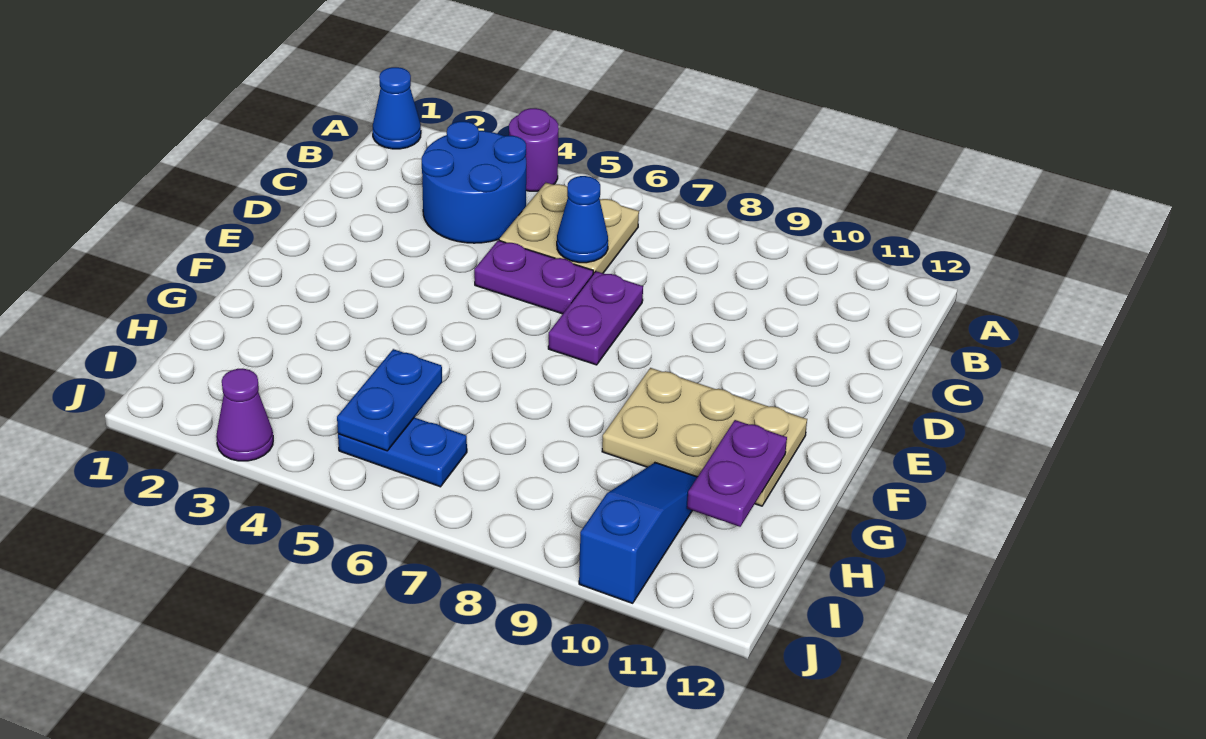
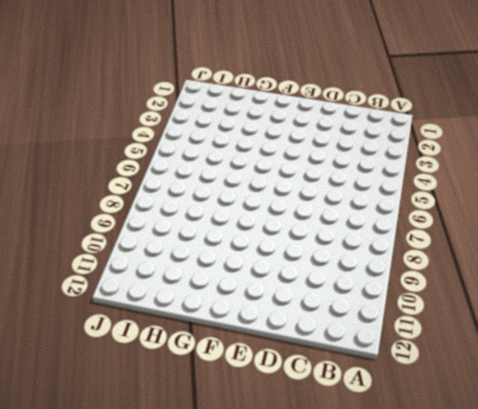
none -> blue cone A1 level 1
none -> purple round brick A4 level 1
none -> blue round brick B3:C4 level 1

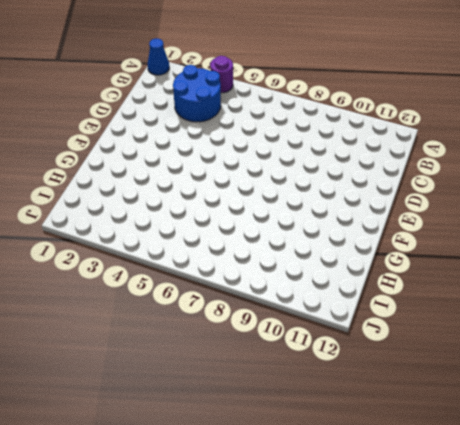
none -> tan plate B5:C6 level 1
none -> purple plate D5:D6 level 1
none -> purple plate D7:E7 level 1

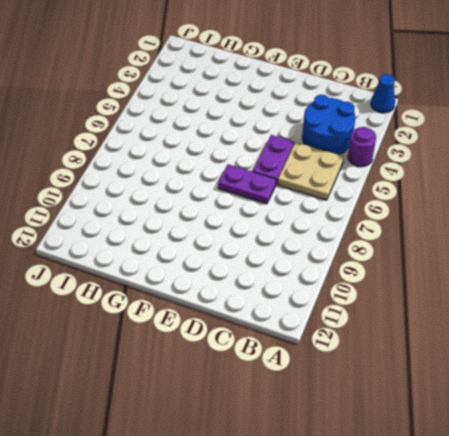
none -> tan plate F9:G11 level 1
none -> blue slope H10:J10 level 1 top J
none -> blue plate I5:I6 level 1

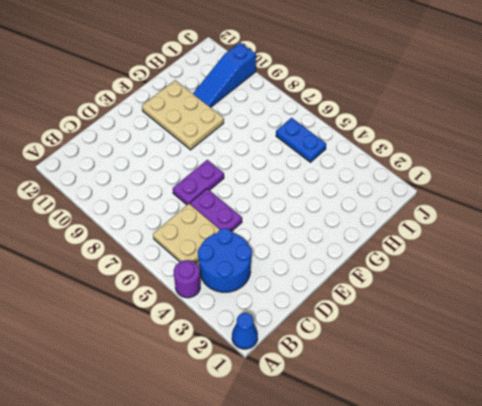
none -> purple cone J3 level 1
none -> blue cone C6 level 2
none -> purple plate G11:H11 level 2

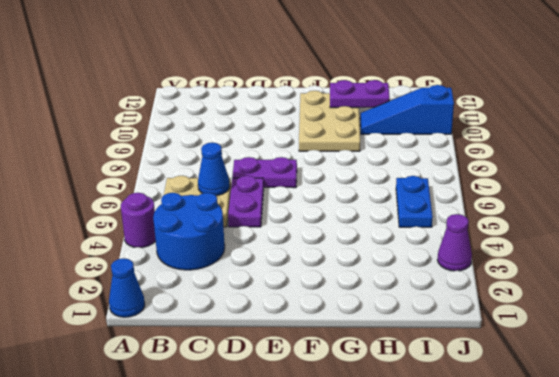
none -> blue plate H5:I5 level 2

